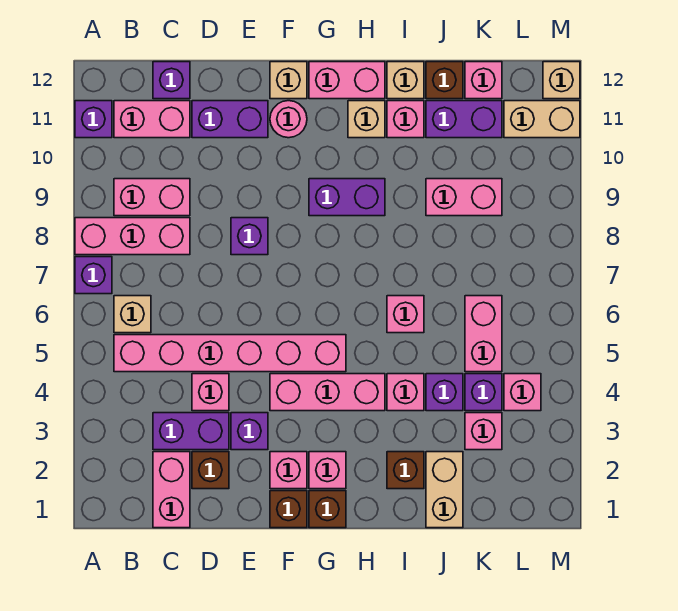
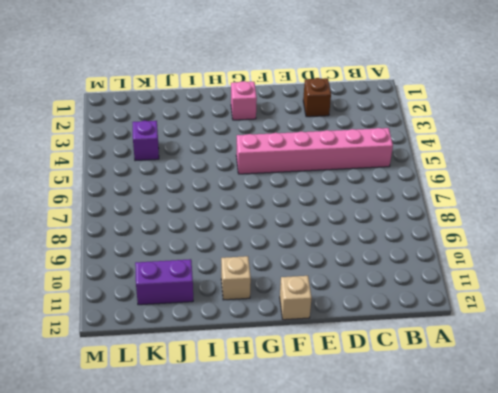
none -> purple brick A7 level 1
none -> pink brick A8:C8 level 1
none -> purple brick A11 level 1
none -> tan brick B6 level 1

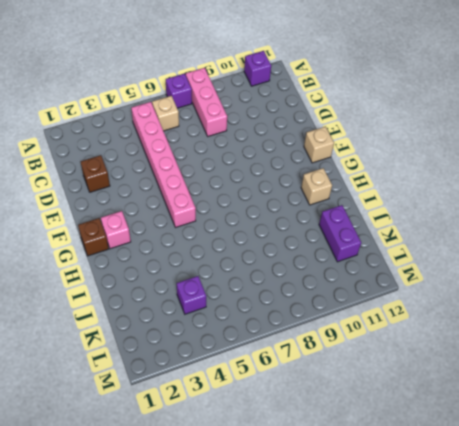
none -> pink brick B9:C9 level 1
none -> pink brick B11:C11 level 1
none -> pink brick C1:C2 level 1
none -> purple brick C3:D3 level 1

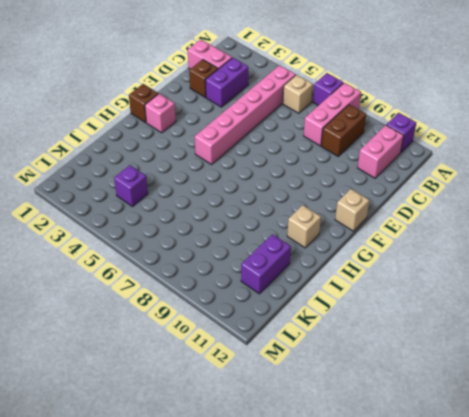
brown brick B9:C9 level 1 -> pink brick B9:C9 level 1
none -> purple brick C12 level 1
none -> pink brick D4 level 1
none -> purple brick D11:E11 level 1
none -> purple brick E3 level 1

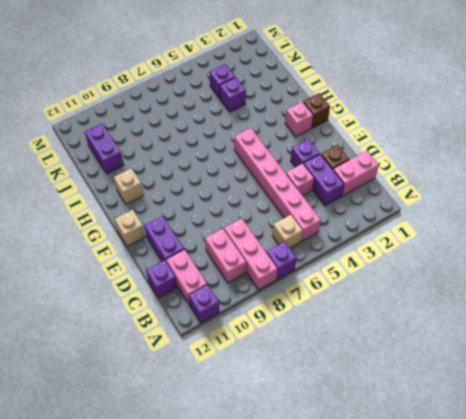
none -> purple brick E8 level 1
none -> brown brick F1 level 1
none -> pink brick F2 level 1
none -> pink brick F4:H4 level 1

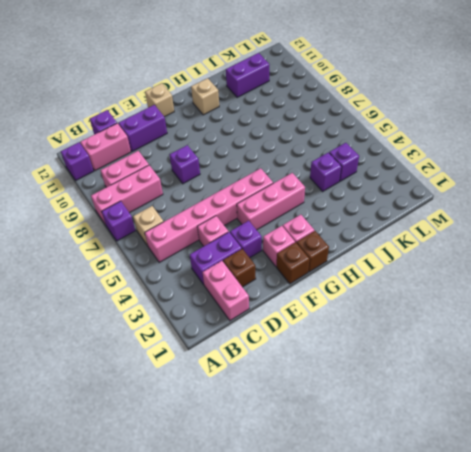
none -> pink round brick F11 level 1
none -> purple brick G9:H9 level 1
none -> pink brick G12:H12 level 1
none -> brown brick I2 level 1

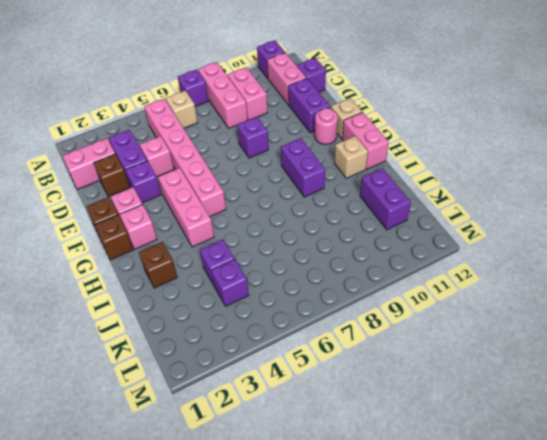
none -> pink brick I4 level 1
none -> pink brick I6 level 1
none -> pink brick I11 level 1
none -> tan brick I12 level 1

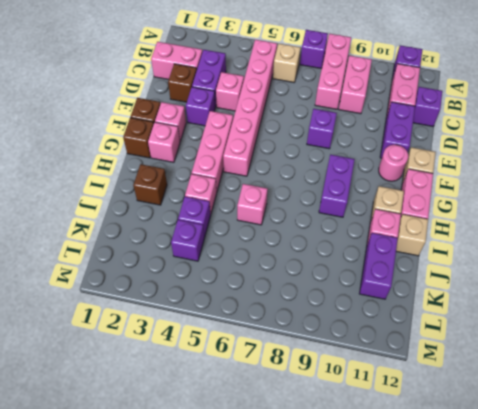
none -> tan brick J1:J2 level 1
none -> pink brick J9:K9 level 1
none -> brown brick J12 level 1
none -> pink brick K3 level 1

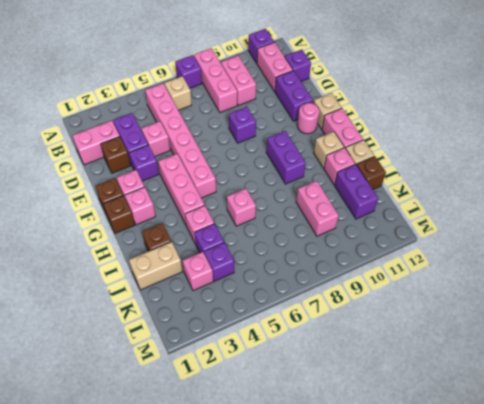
none -> pink brick K5:K6 level 1
none -> pink brick K12 level 1
none -> pink brick L4 level 1
none -> tan brick L11:M11 level 1

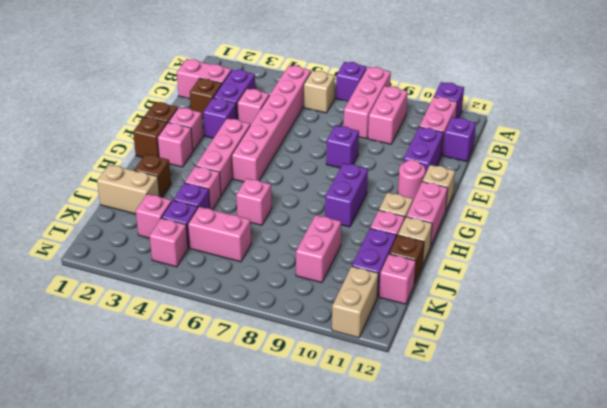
none -> tan brick M12 level 1

